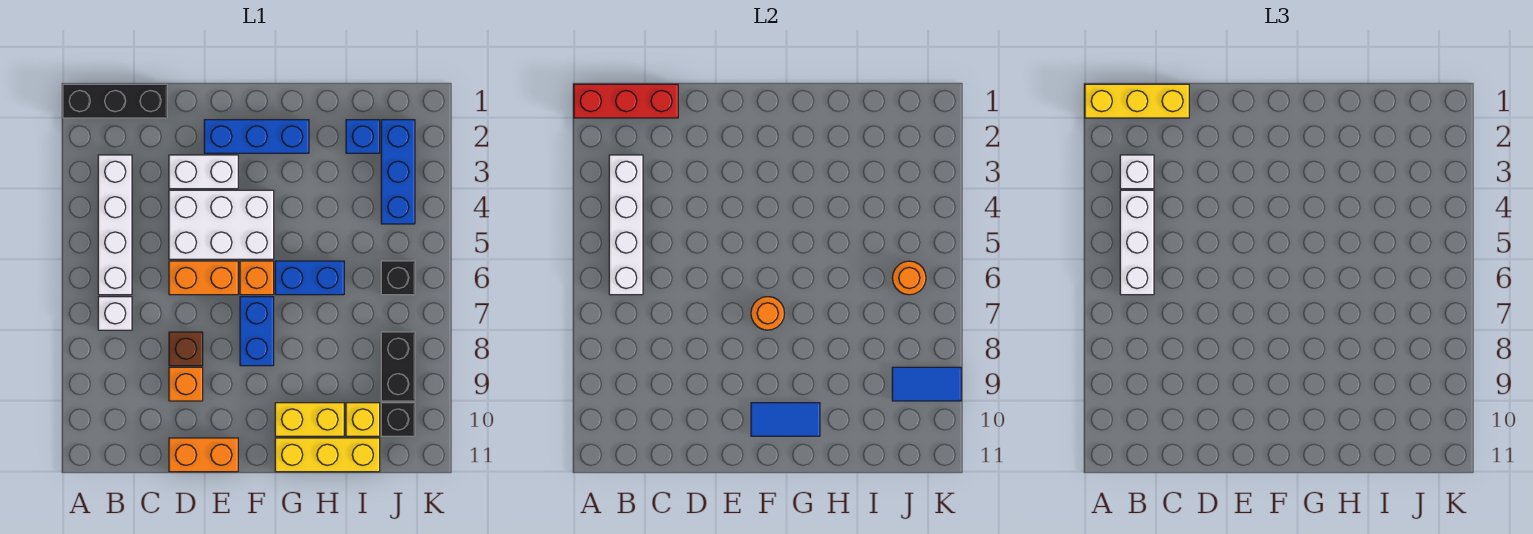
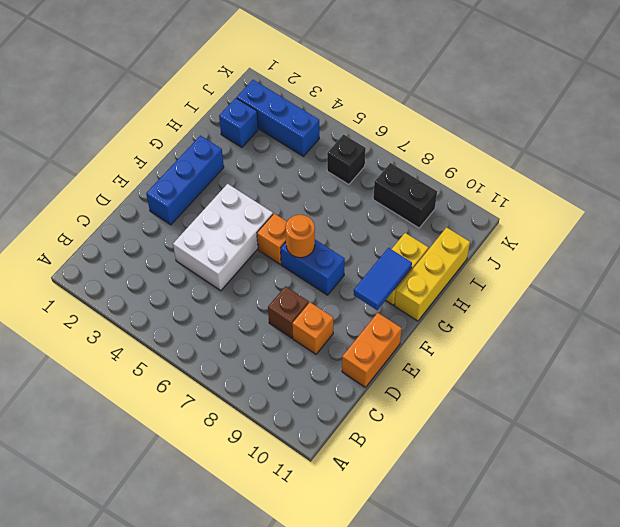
none -> black brick A1:C1 level 1
none -> white brick B3:B6 level 1
none -> white brick B7 level 1
none -> white brick D3:E3 level 1

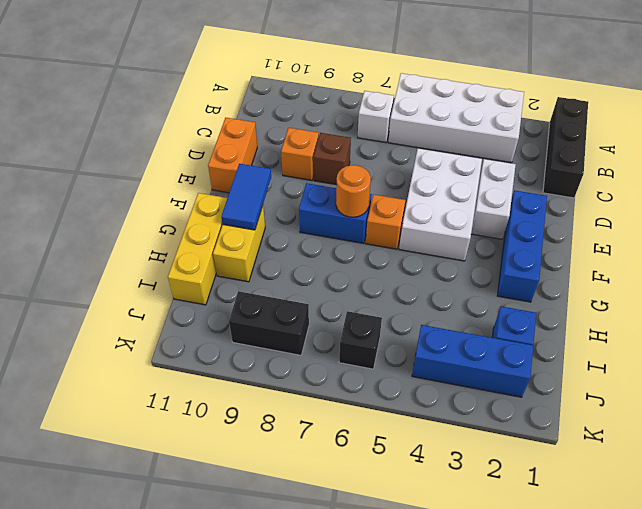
white brick A3:B6 level 1 -> white brick B3:B6 level 1
none -> orange brick D6:E6 level 1
none -> blue brick G6:H6 level 1
none -> yellow brick I10 level 1
none -> black brick J10 level 1

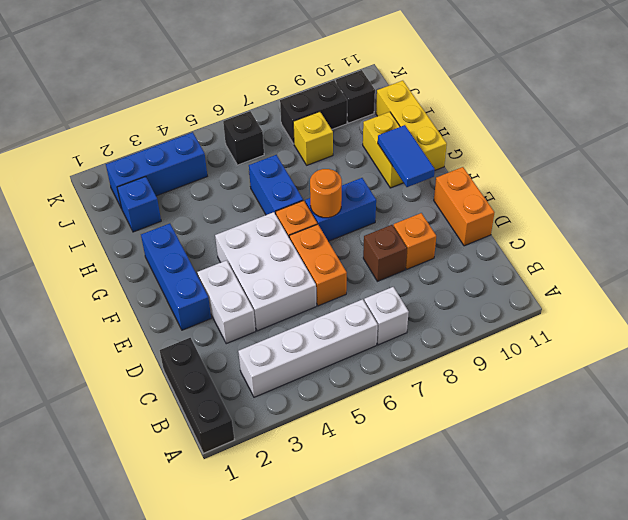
yellow brick I8 level 1 -> yellow brick I10 level 1
none -> red brick A1:C1 level 2
none -> white brick B3:B6 level 2
none -> orange round brick J6 level 2
none -> blue tile J9:K9 level 2

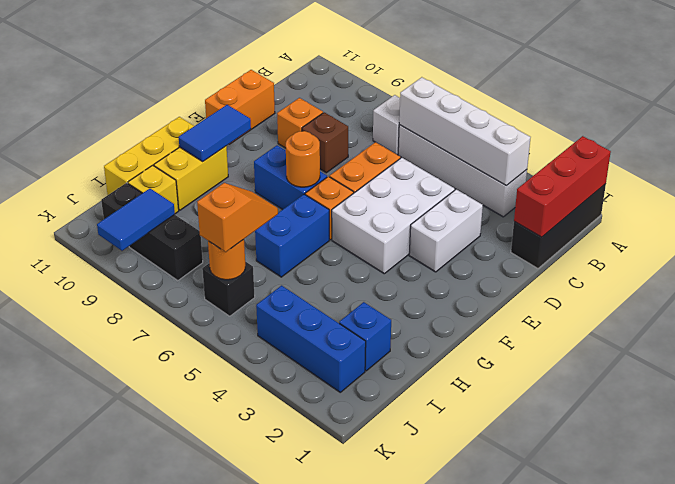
orange slope I6:J6 level 3 top J -> none
none -> blue brick E2:G2 level 1
none -> yellow brick A1:C1 level 3
none -> white brick B3 level 3
none -> white brick B4:B6 level 3

